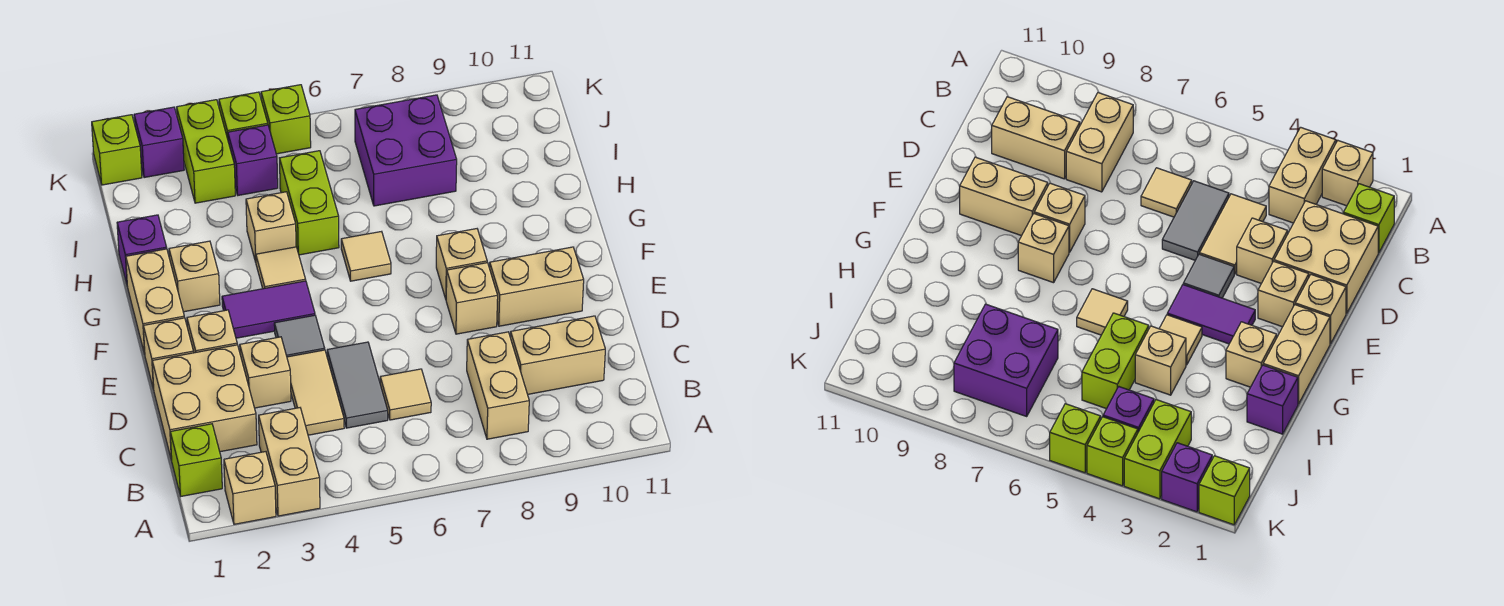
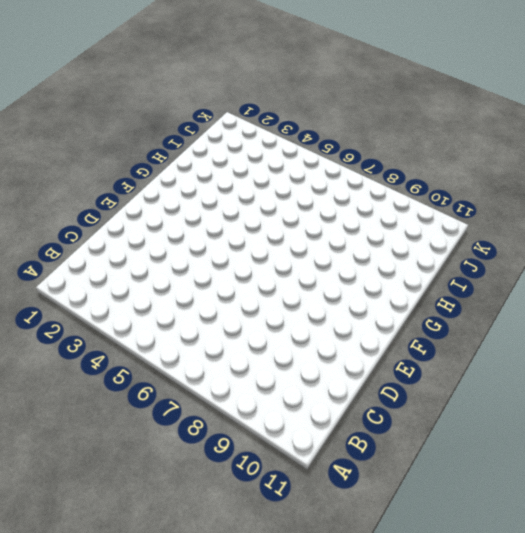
none -> tan brick A2 level 1
none -> tan brick A3:B3 level 1
none -> lime brick B1 level 1
none -> tan brick B8:C8 level 1

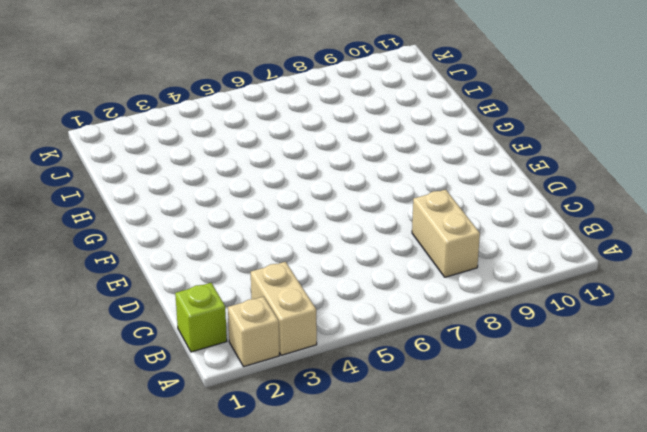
none -> tan brick C1:D2 level 1
none -> tan tile C4:D4 level 1
none -> grey tile C5:D5 level 1
none -> tan tile C6 level 1

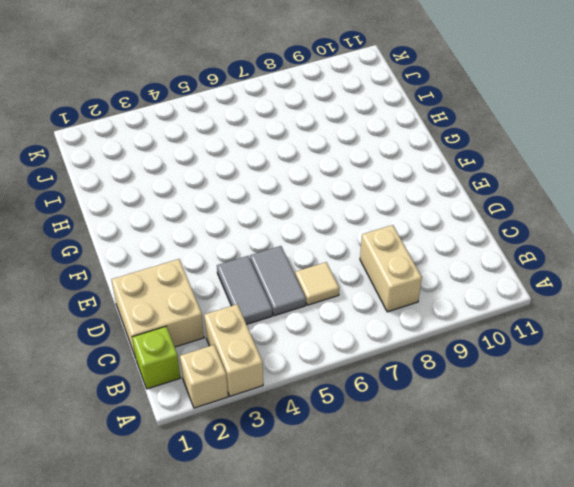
grey tile C4:D4 level 1 -> tan tile C4:D4 level 1
none -> tan brick C9:C10 level 1
none -> tan brick D3 level 1
none -> tan brick E1 level 1
none -> tan brick E2 level 1

